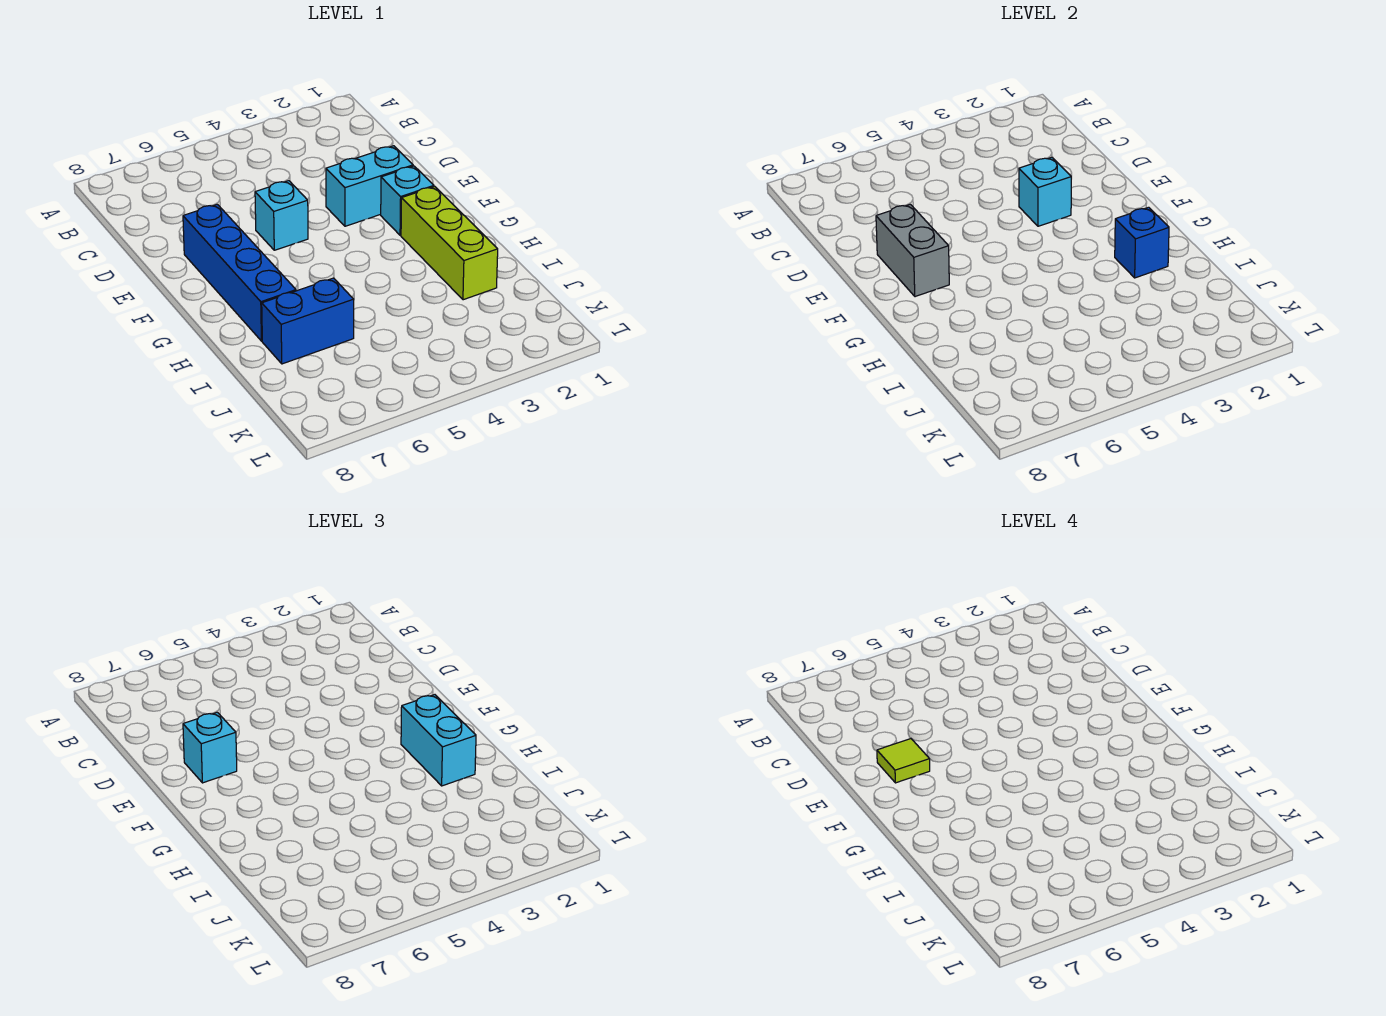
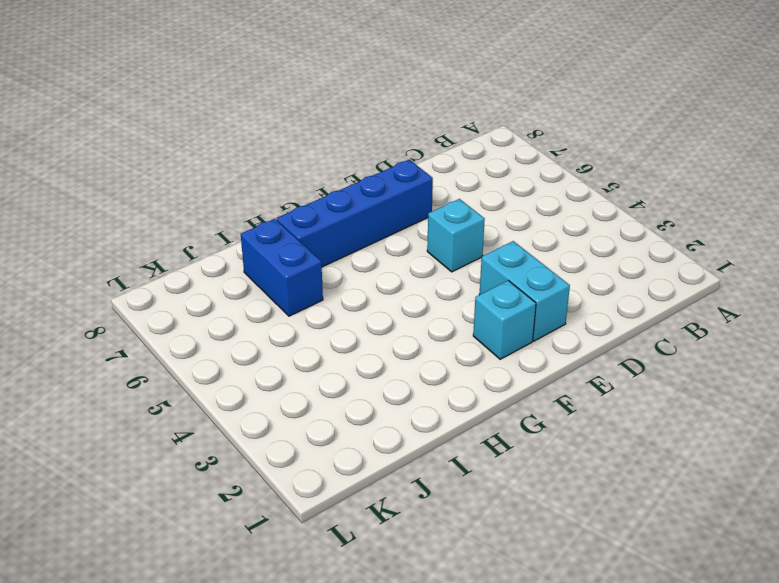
none -> lime brick G2:I2 level 1
none -> cyan brick E3 level 2
none -> grey brick E7:F7 level 2

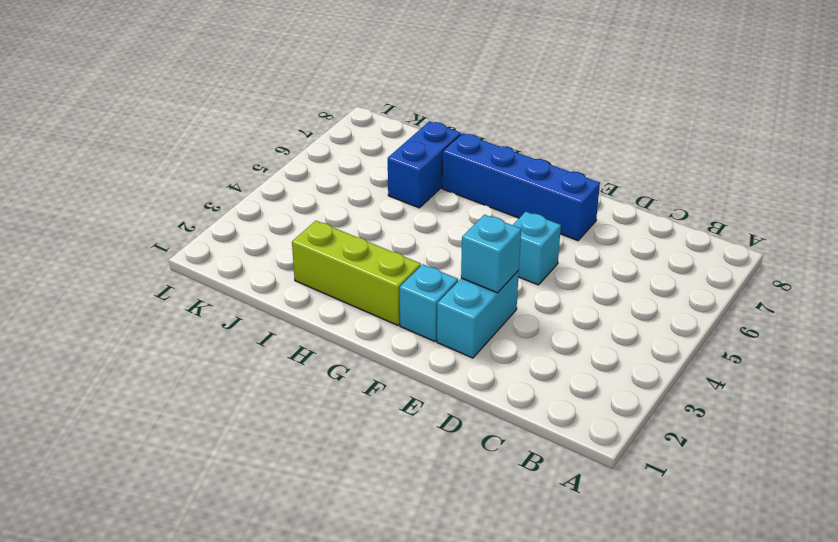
none -> grey brick E7:F7 level 2
none -> blue brick H2 level 2
none -> cyan brick E7 level 3

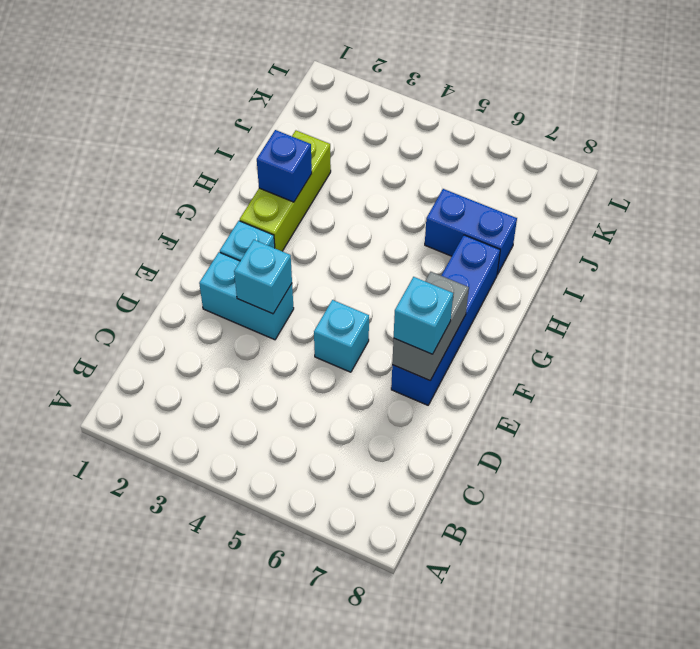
none -> cyan brick G2:H2 level 3
none -> lime tile E7 level 4

